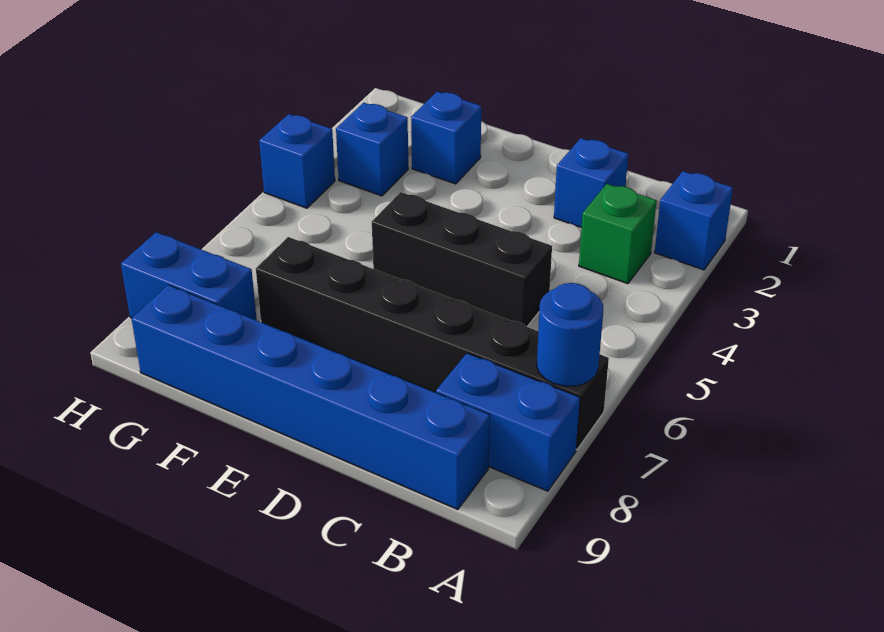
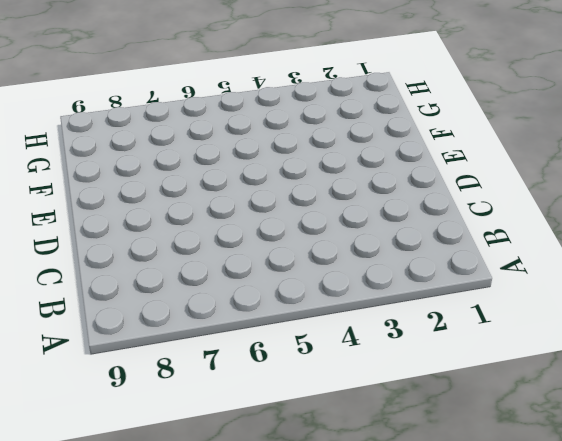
none -> blue brick A2 level 1
none -> black brick A7:F7 level 1
none -> blue brick A8:B8 level 1

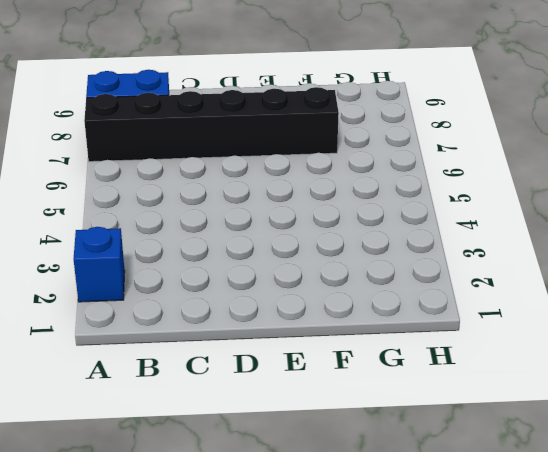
none -> green brick B3 level 1
none -> blue brick B9:G9 level 1
none -> blue brick C2 level 1

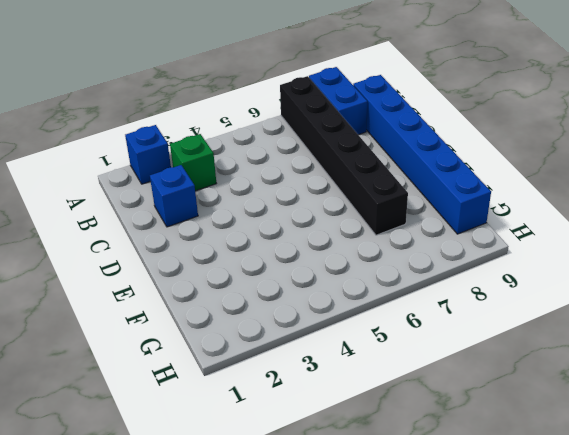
none -> black brick C5:E5 level 1
none -> blue brick F2 level 1
none -> blue brick G3 level 1

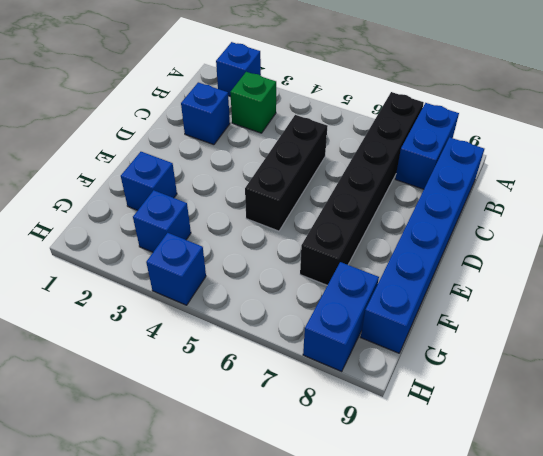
none -> blue round brick A7 level 2

